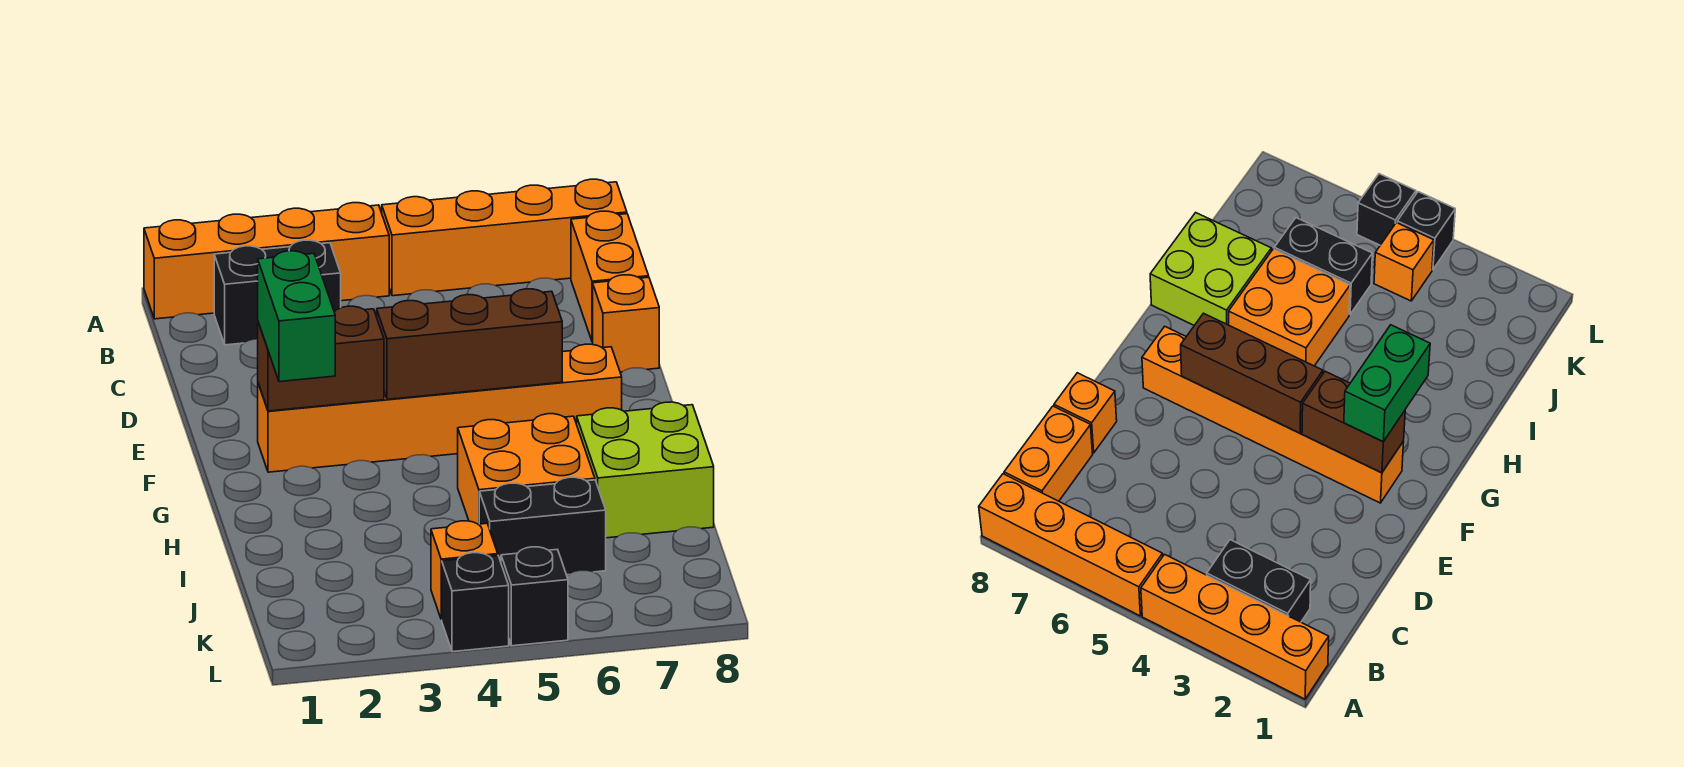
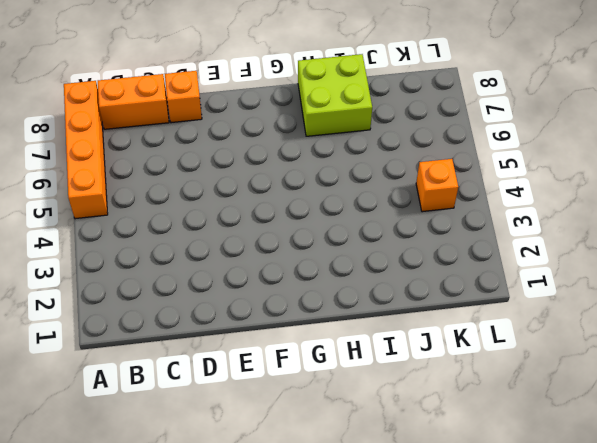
none -> orange brick A1:A4 level 1
none -> black brick B2:B3 level 1
none -> orange brick F2:F7 level 1

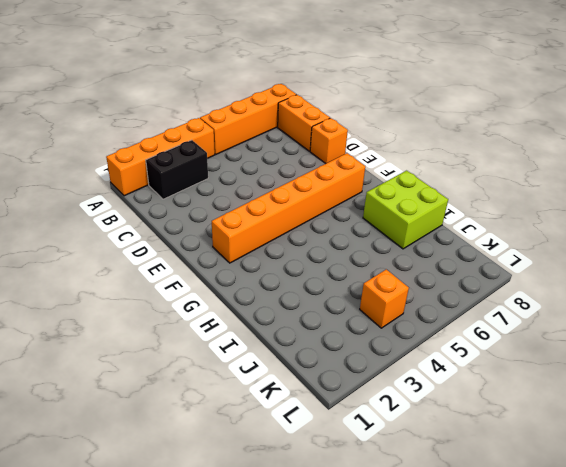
none -> orange brick H5:I6 level 1
none -> black brick J5:J6 level 1
none -> black brick L4 level 1

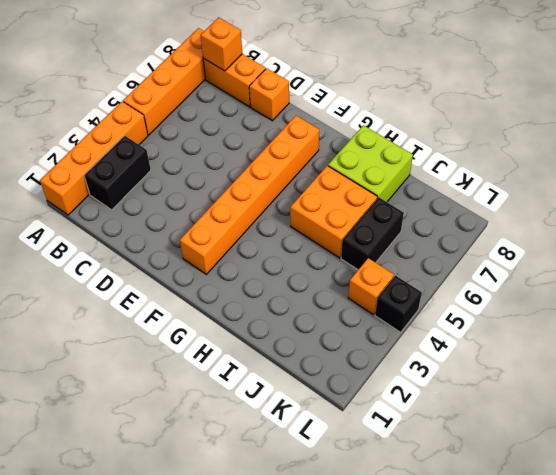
orange brick B8 level 2 -> none
none -> black brick L5 level 1
none -> brown brick F2:F3 level 2
none -> brown brick F4:F6 level 2

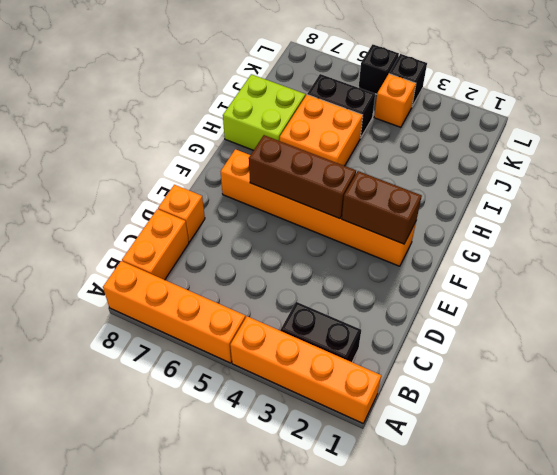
none -> green brick F2:G2 level 3

